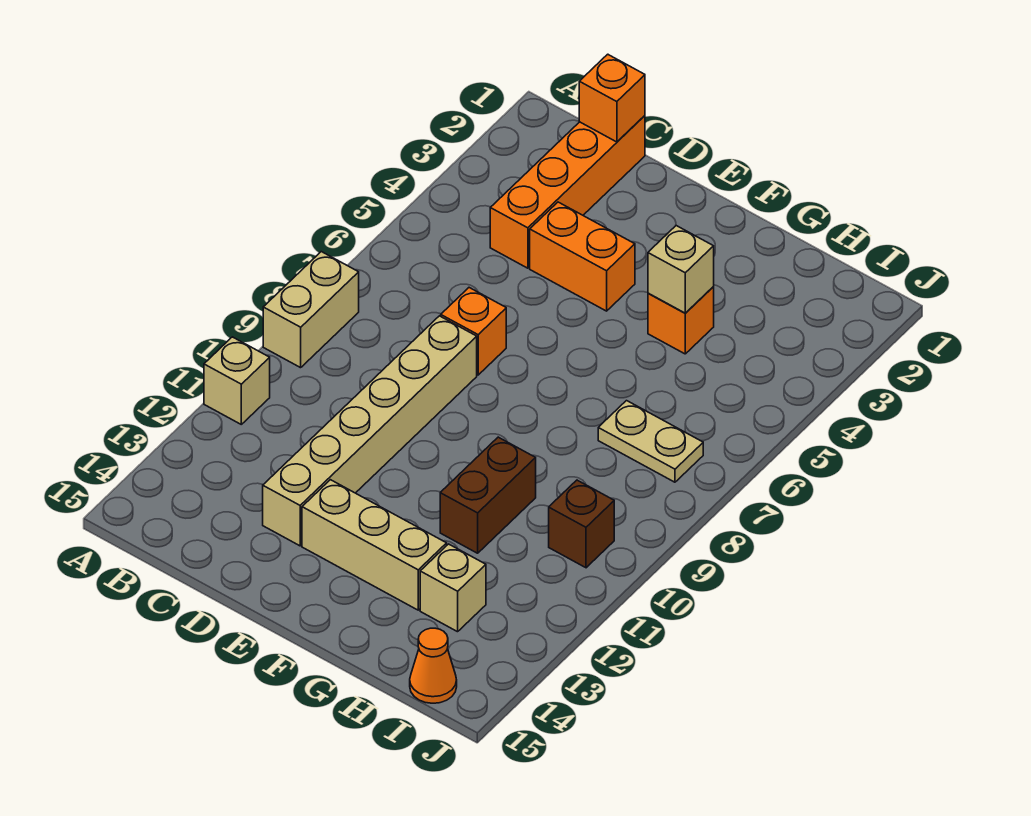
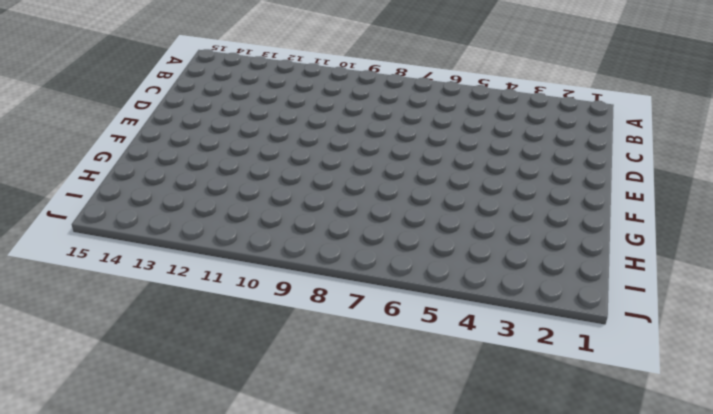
none -> tan brick A8:A9 level 1
none -> tan brick A11 level 1
none -> orange brick C1:C4 level 1

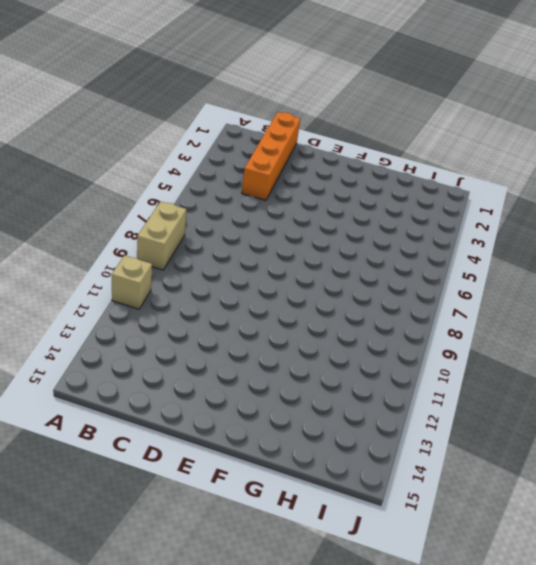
none -> orange brick D4:E4 level 1
none -> orange brick D7 level 1
none -> tan brick D8:D13 level 1

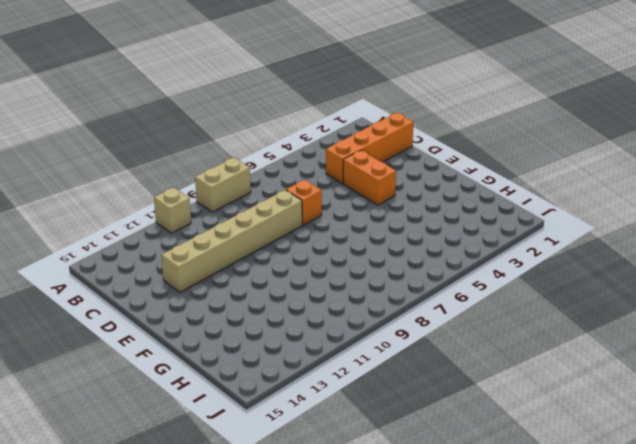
none -> tan brick E13:G13 level 1
none -> orange brick G4 level 1
none -> brown brick G10:G11 level 1

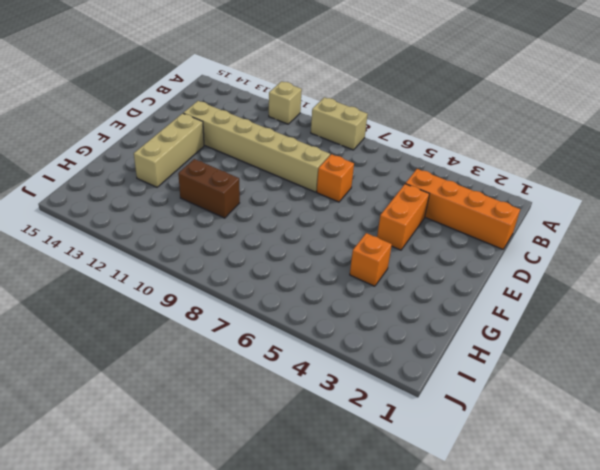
none -> tan plate H7:I7 level 1
none -> tan brick H13 level 1
none -> brown brick I10 level 1

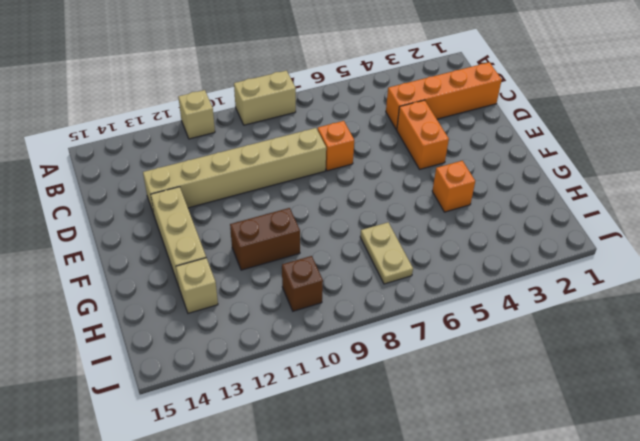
none -> orange cone I15 level 1
none -> orange brick C1 level 2
none -> tan brick G4 level 2

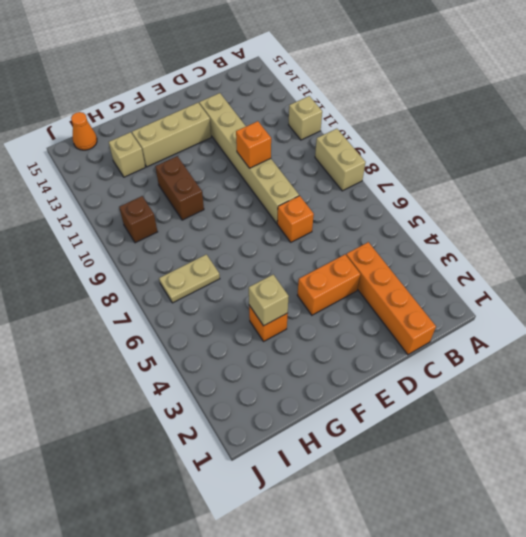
orange brick D10 level 2 -> orange brick C1 level 2

